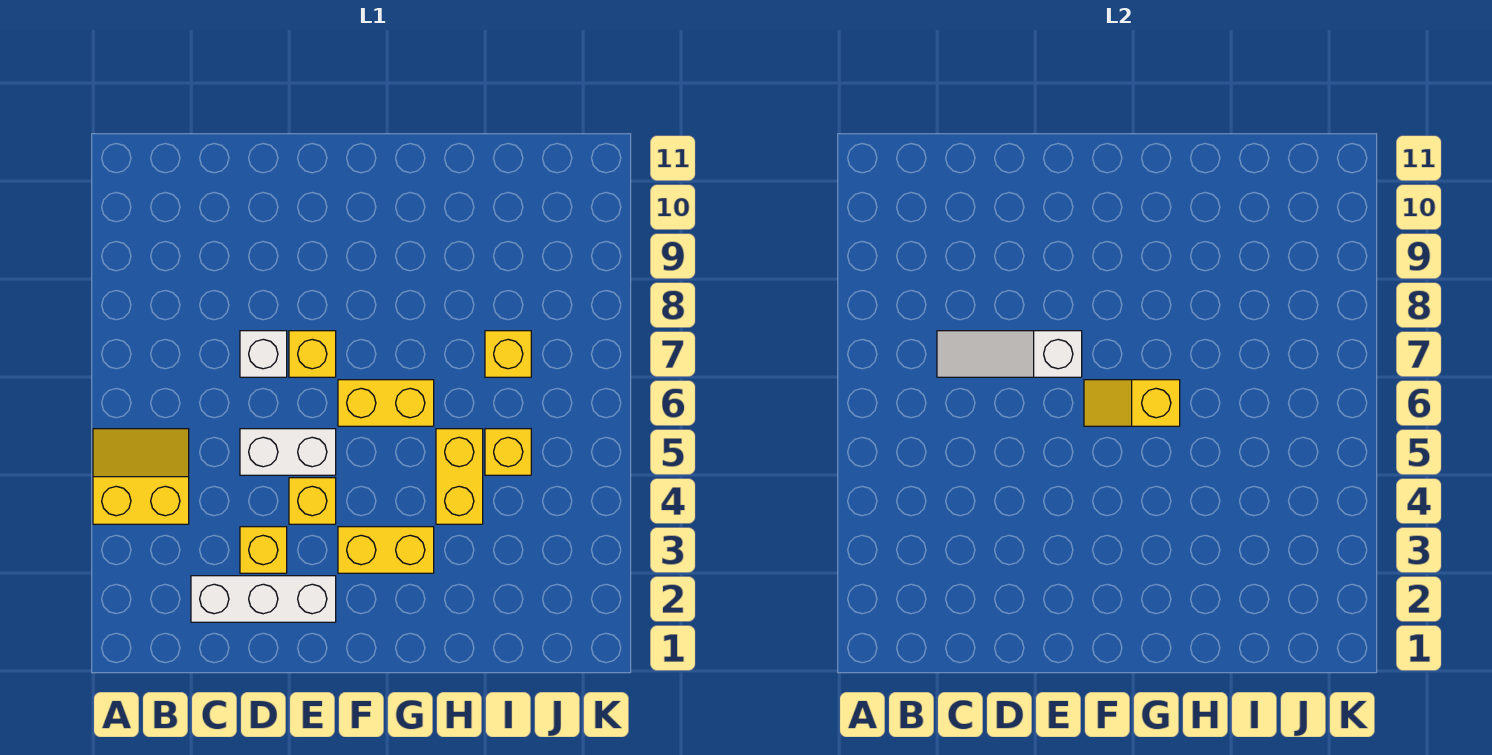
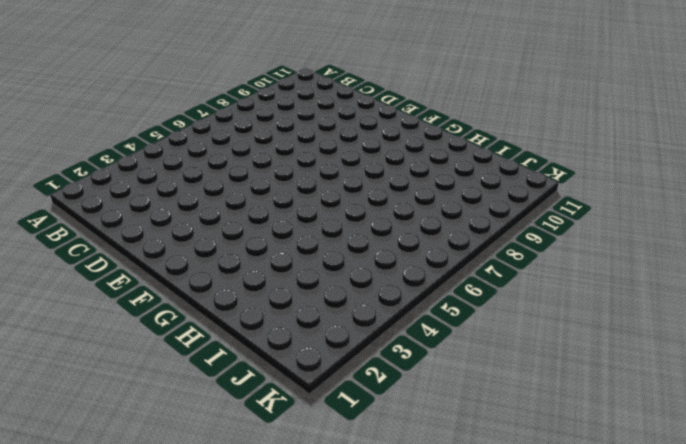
none -> yellow slope A4:B5 level 1 top 4
none -> white brick C2:E2 level 1
none -> yellow brick D3 level 1

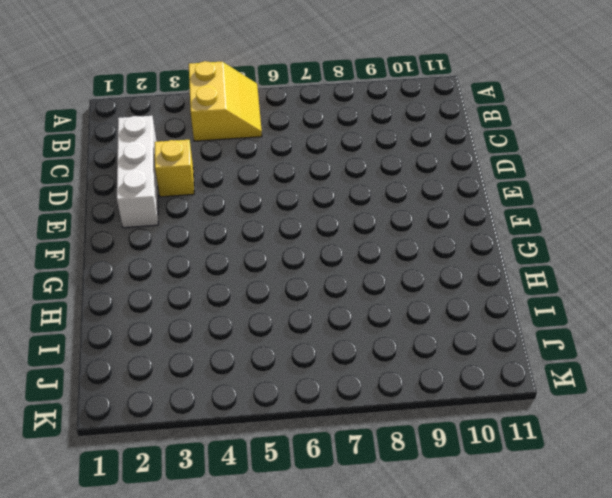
none -> white brick D5:E5 level 1
none -> white brick D7 level 1
none -> yellow brick E4 level 1

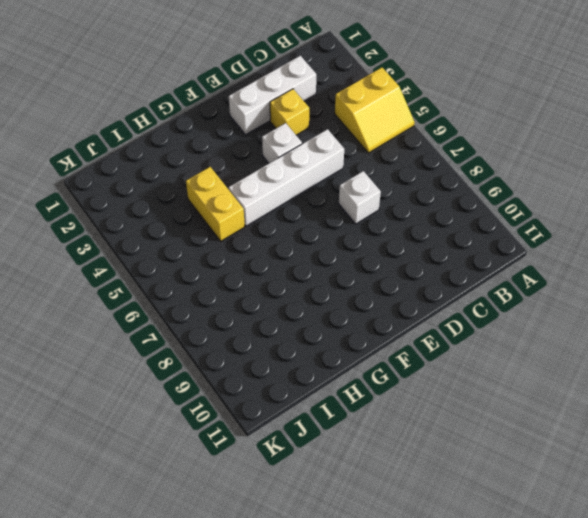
white brick D5:G5 level 1 -> white brick D5:E5 level 1
white brick E4 level 1 -> yellow brick E4 level 1
none -> yellow brick E7 level 1
none -> yellow brick F3:G3 level 1
none -> yellow brick F6:G6 level 1

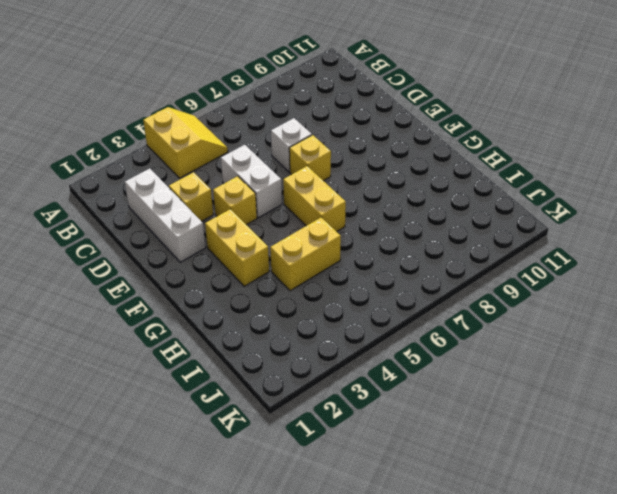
none -> yellow brick I5 level 1
none -> yellow brick I7 level 1
none -> white slope C7:E7 level 2 top E

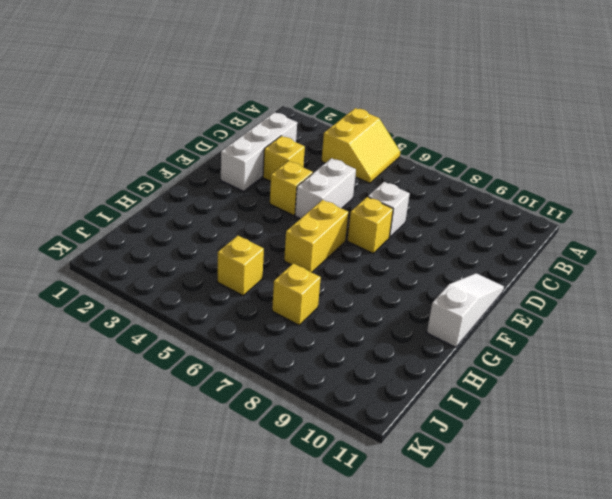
white slope E11:G11 level 1 top G -> white slope C7:E7 level 2 top E
none -> yellow brick F3:G3 level 1
none -> yellow brick H4:H5 level 1
none -> yellow slope F6:G6 level 2 top G

